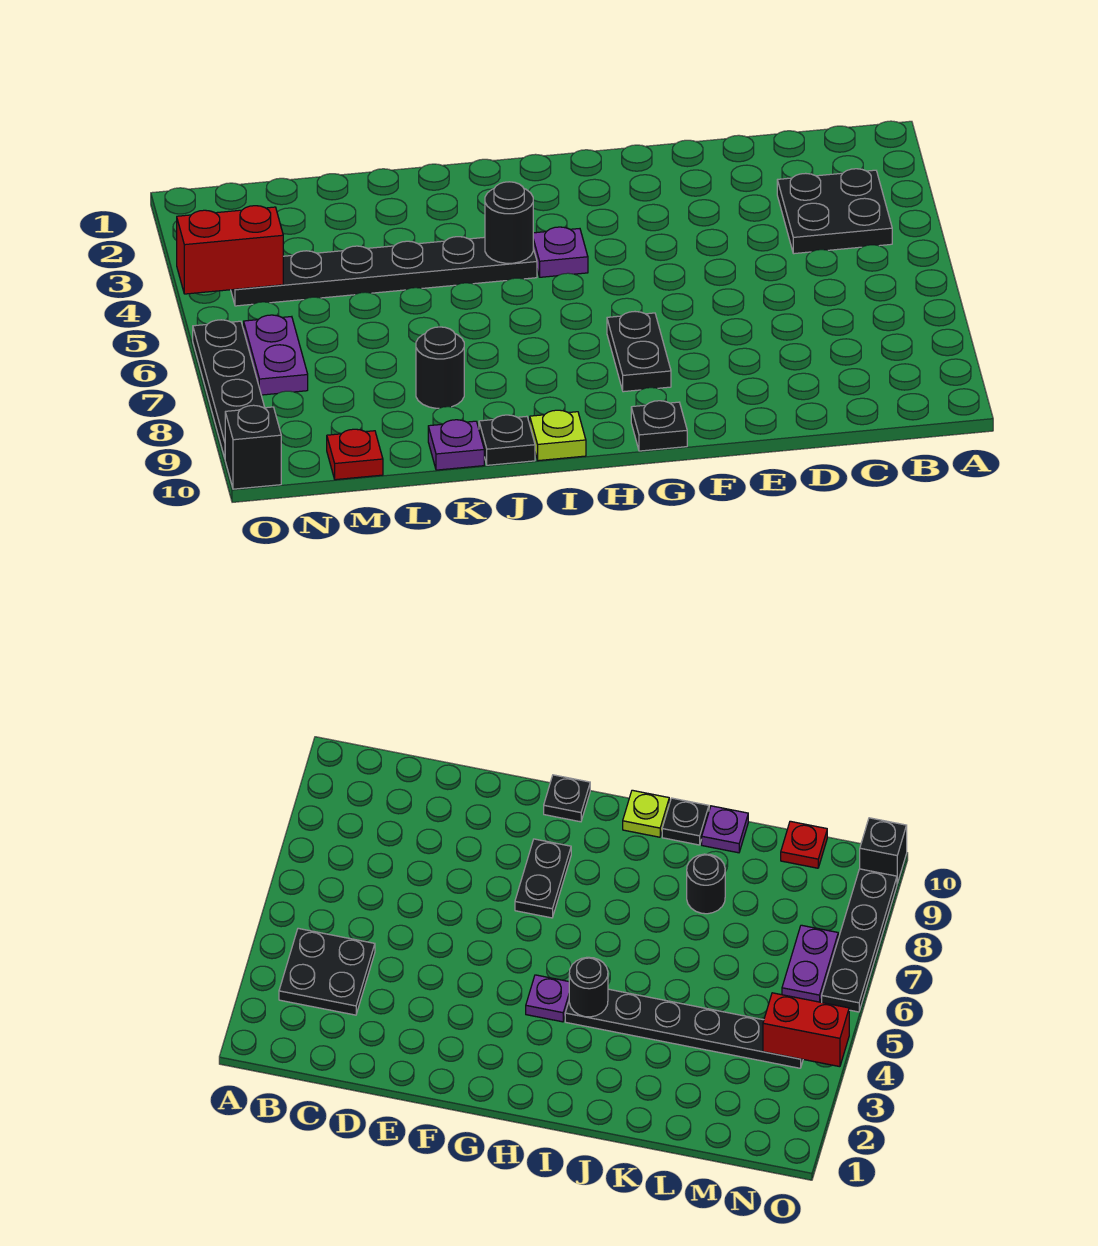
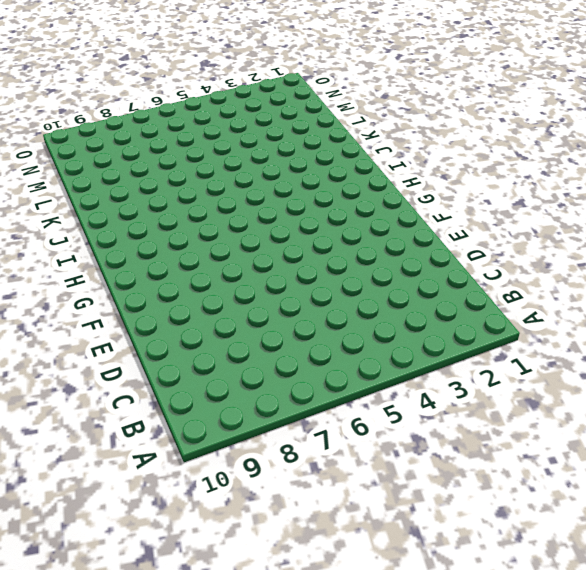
none -> black plate B3:C4 level 1
none -> black plate G7:G8 level 1
none -> black plate G10 level 1

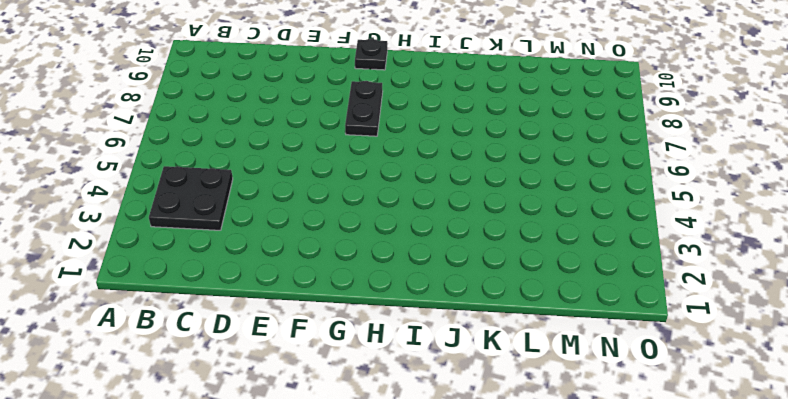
none -> purple plate H4 level 1
none -> black plate I4:N4 level 1
none -> lime plate I10 level 1

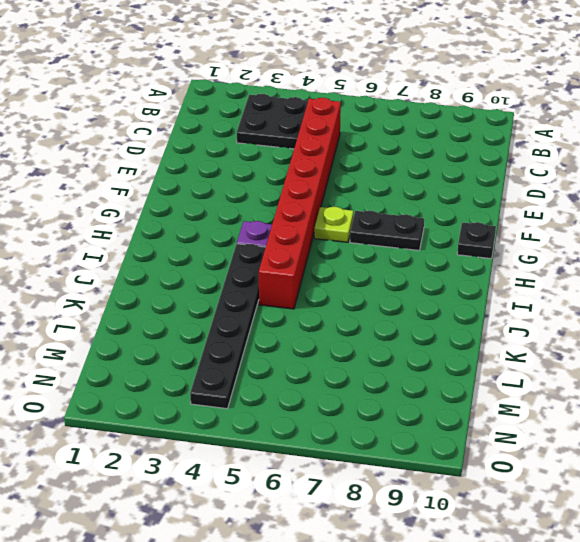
red brick C5:J5 level 1 -> none
lime plate G6 level 1 -> lime plate I10 level 1
none -> black plate J10 level 1
none -> black round brick K8 level 1
none -> purple plate K10 level 1

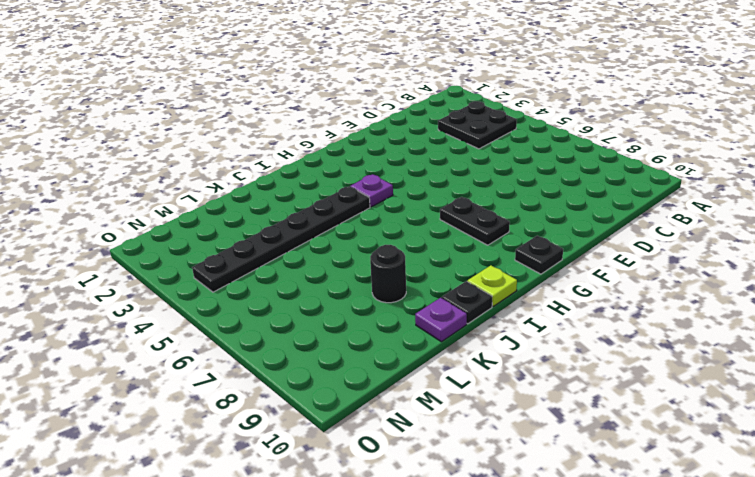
none -> red plate M10 level 1
none -> purple plate N6:N7 level 1
none -> black plate O6:O9 level 1

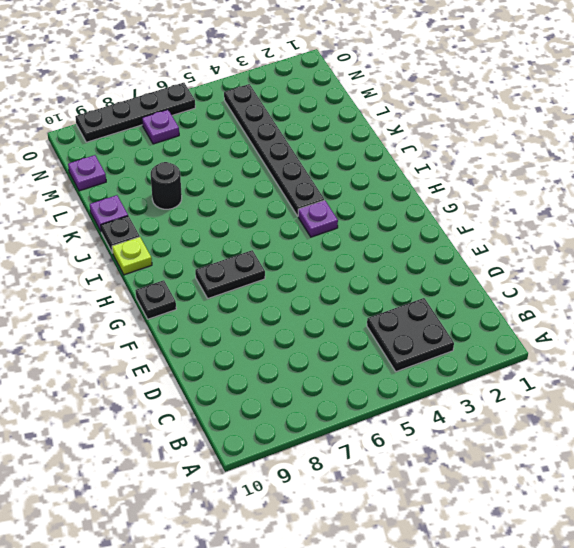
purple plate M10 level 1 -> red plate M10 level 1
purple plate N7 level 1 -> purple plate N6:N7 level 1
none -> black brick O10 level 1
none -> black round brick I4 level 2
none -> red brick N4:O4 level 2

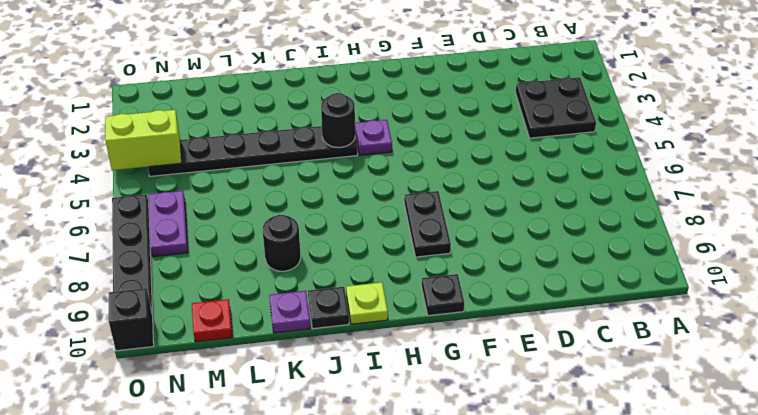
lime brick N4:O4 level 2 -> red brick N4:O4 level 2

